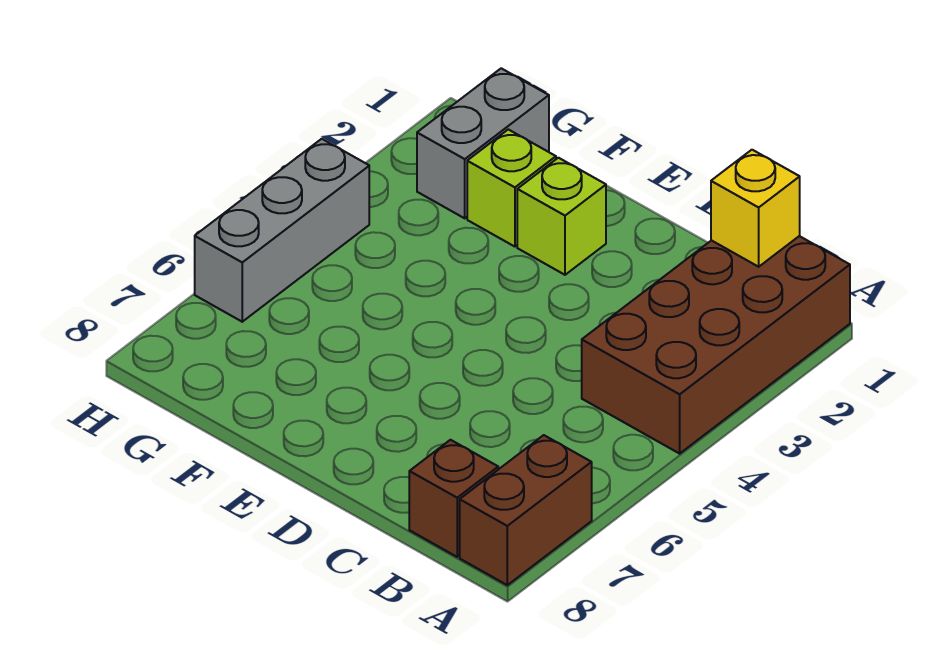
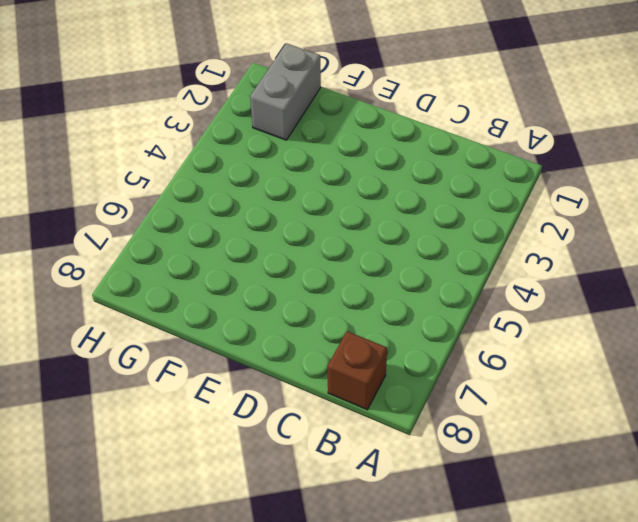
none -> brown brick A1:B4 level 1
none -> brown brick A7:A8 level 1

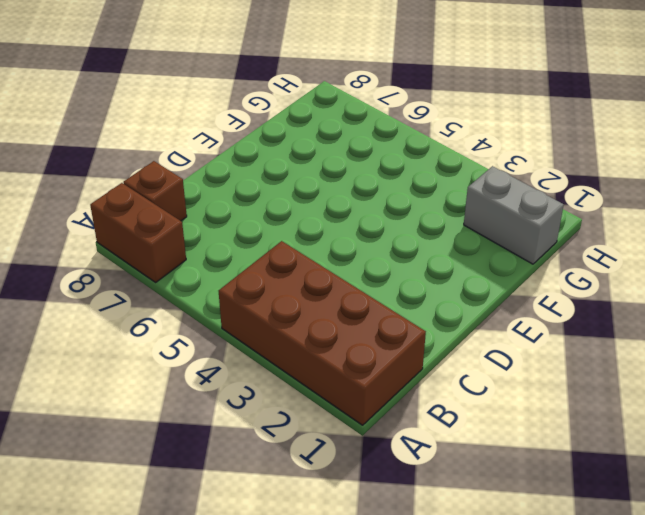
none -> lime brick E2 level 1
none -> lime brick F2 level 1

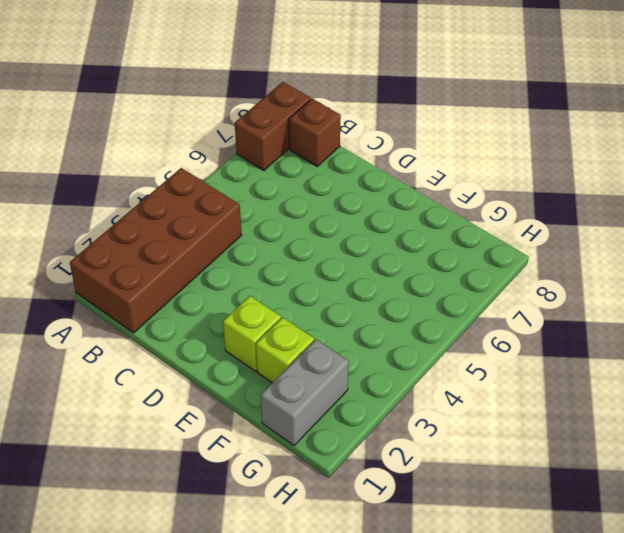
none -> grey brick H4:H6 level 1
none -> yellow brick B1 level 2

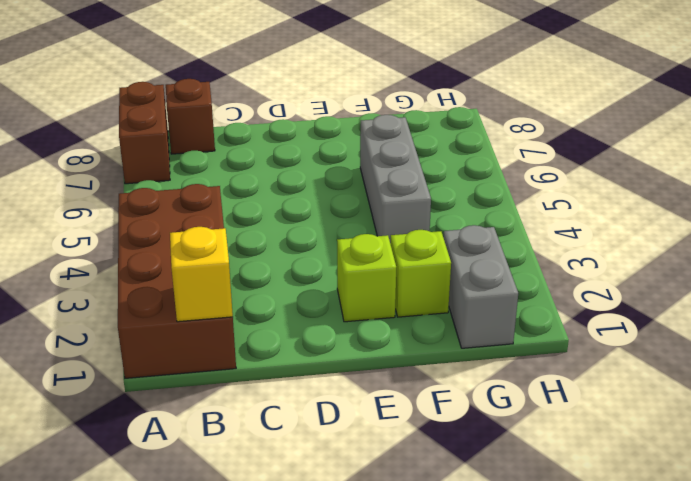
grey brick F4:F6 level 1 -> grey brick H4:H6 level 1

